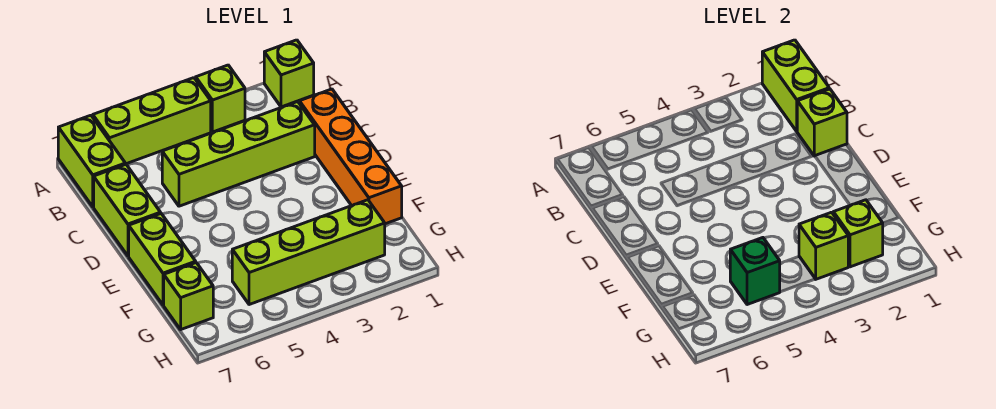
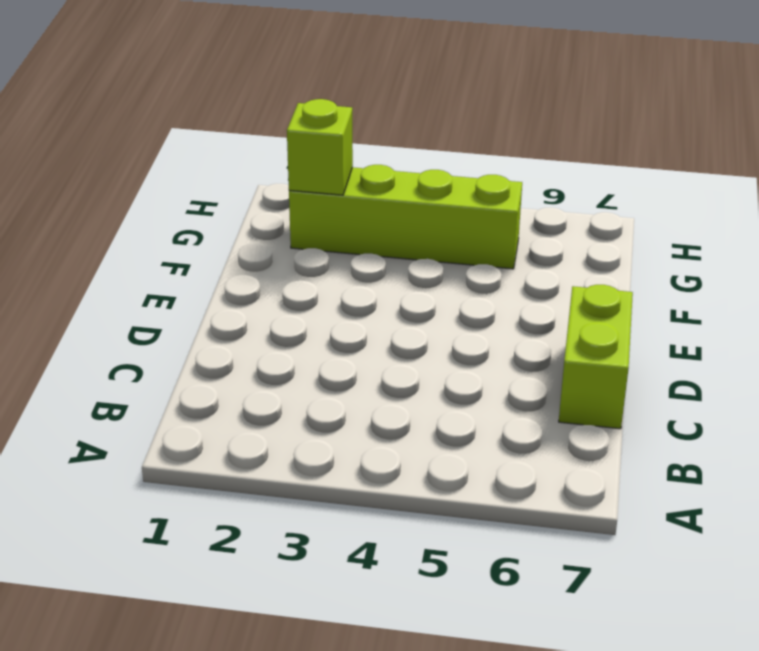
none -> lime brick A1 level 1
none -> lime brick A3 level 1
none -> lime brick A4:A6 level 1

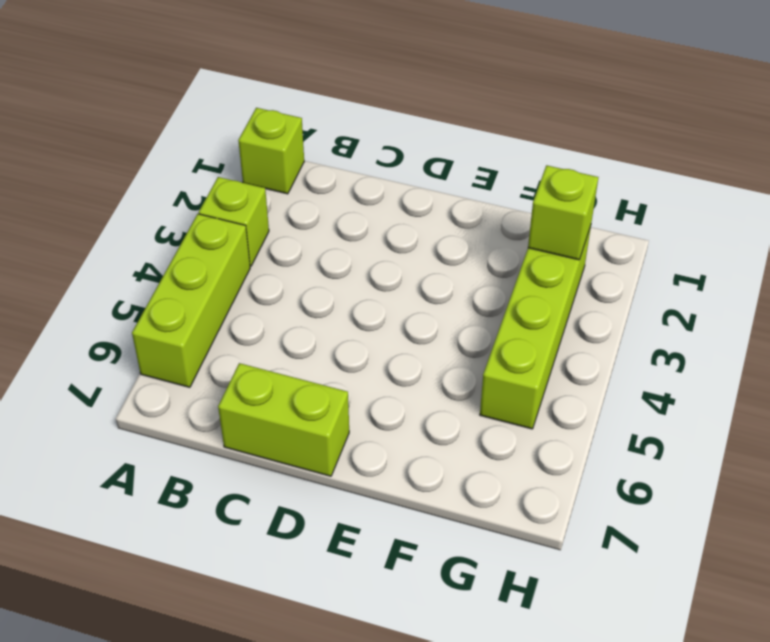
none -> lime brick A7:B7 level 1
none -> orange brick C1:F1 level 1
none -> lime brick C2:C5 level 1

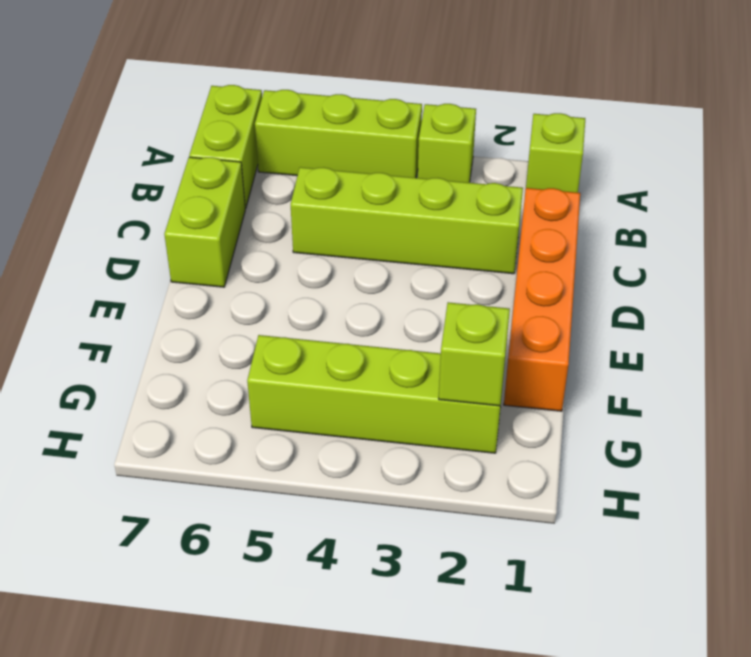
none -> lime brick E7:F7 level 1
none -> lime brick G7 level 1
none -> lime brick A1:B1 level 2

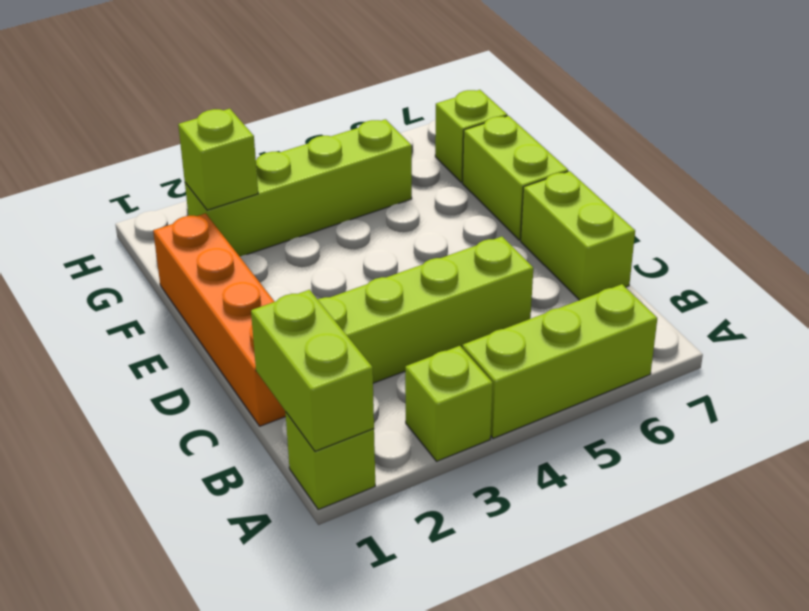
none -> lime brick A7:B7 level 1
none -> lime brick C1 level 2
none -> lime brick G3 level 2

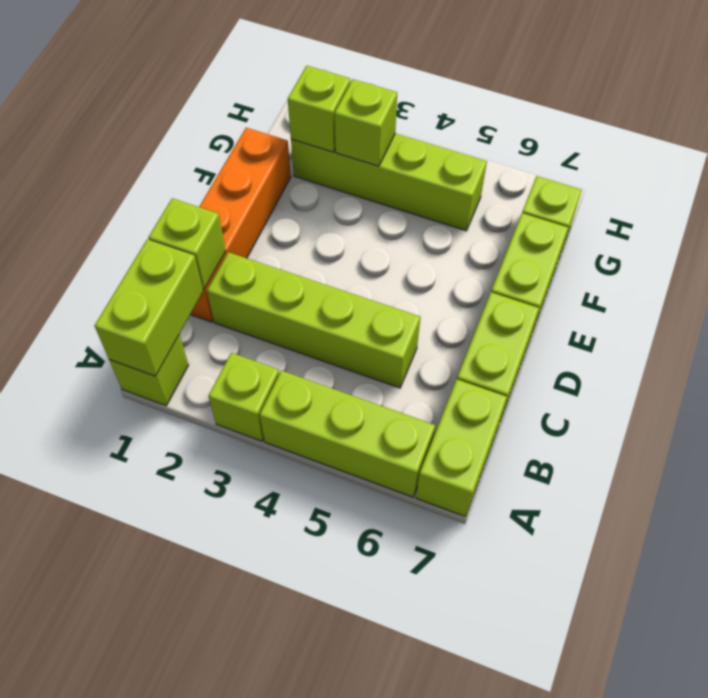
none -> green brick G5 level 2

